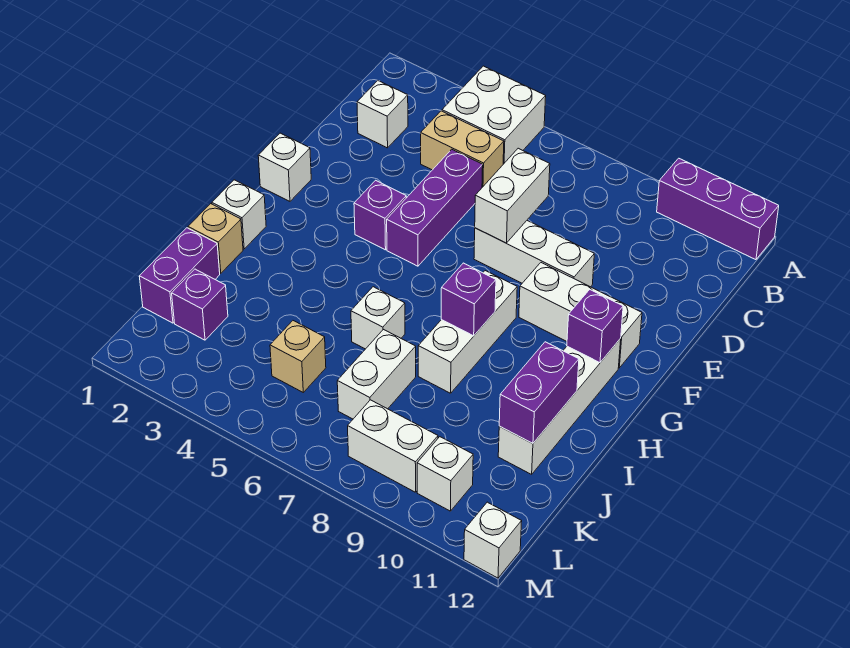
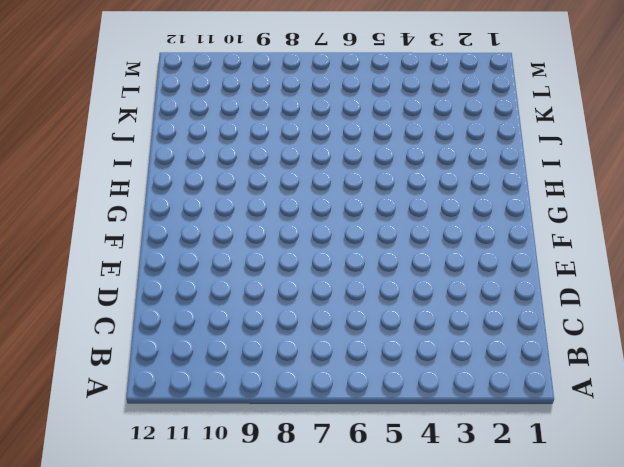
none -> white brick A4:B5 level 1
none -> purple brick A10:A12 level 1
none -> white brick C2 level 1

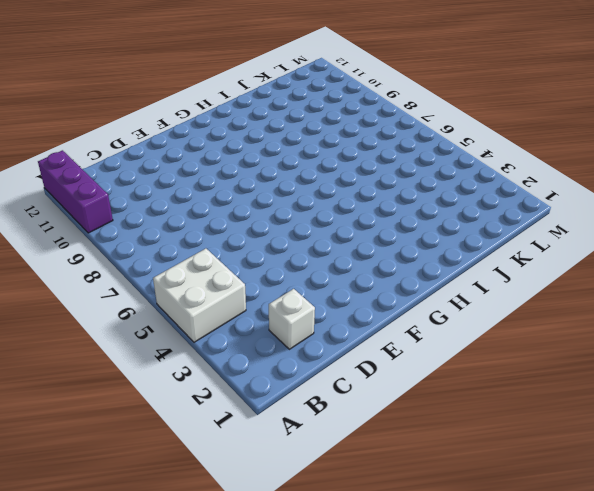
none -> tan brick C4:C5 level 1
none -> purple brick D5:F5 level 1
none -> white brick E7:E9 level 1

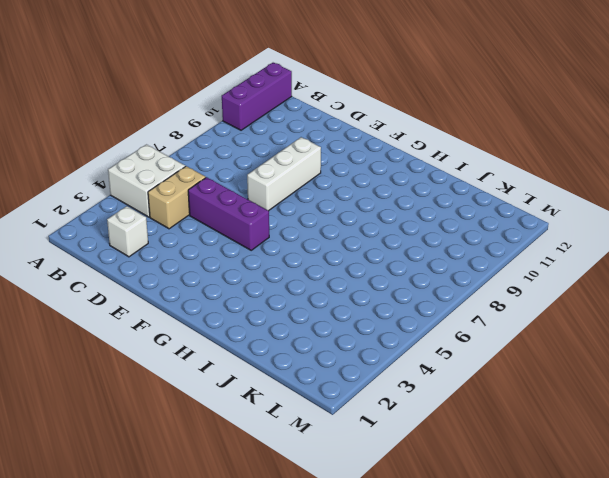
none -> white brick F1 level 1
none -> purple brick F4 level 1
none -> white brick F9:F11 level 1

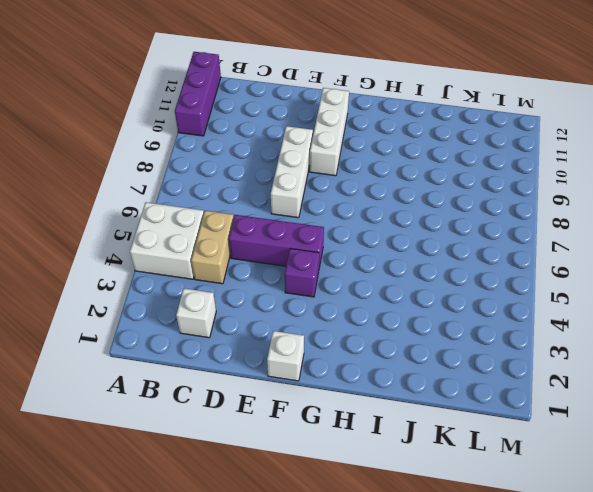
none -> white brick G8:I8 level 1
none -> white brick G11:J11 level 1
none -> white brick H1 level 1

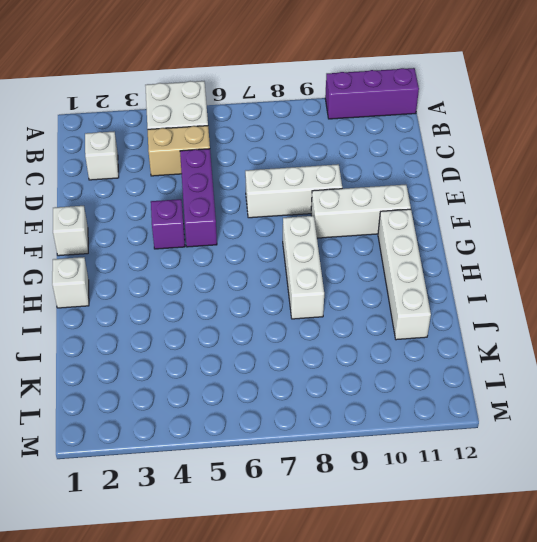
none -> tan brick I1 level 1
none -> white brick I6 level 1
none -> purple brick J1:K1 level 1

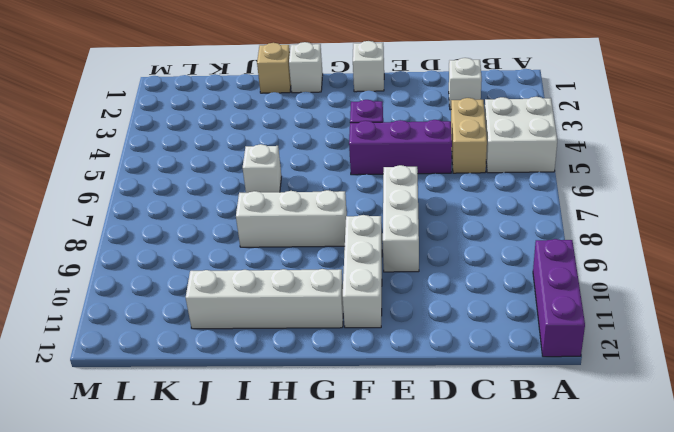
none -> purple brick J1:K1 level 1
none -> white brick J7:K7 level 1
none -> purple brick K2 level 1

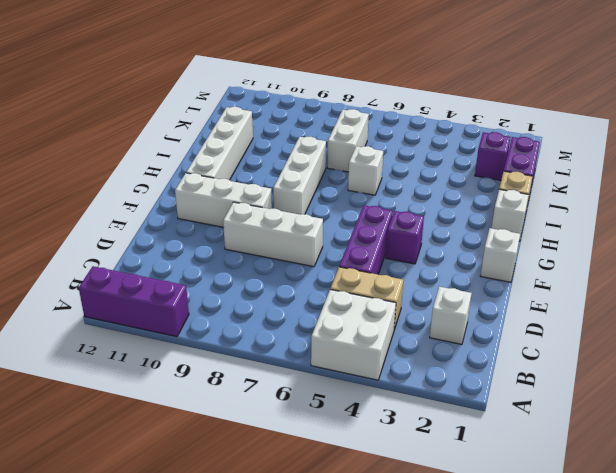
none -> tan brick K5 level 1
none -> white brick L8:L9 level 1
none -> white brick L10 level 1

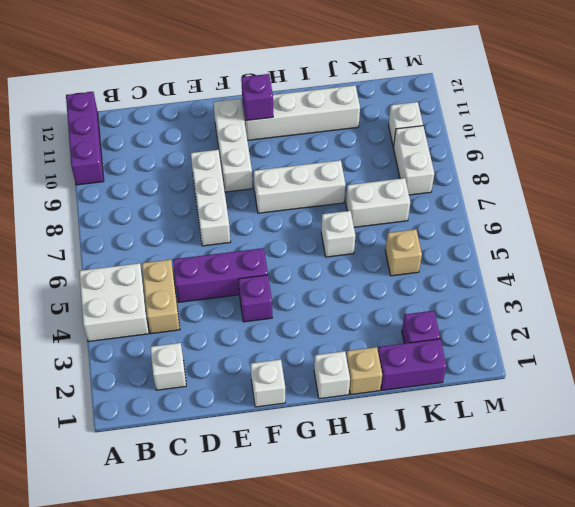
none -> white brick M12 level 1
none -> white brick D7:E7 level 2
none -> purple brick H8 level 2

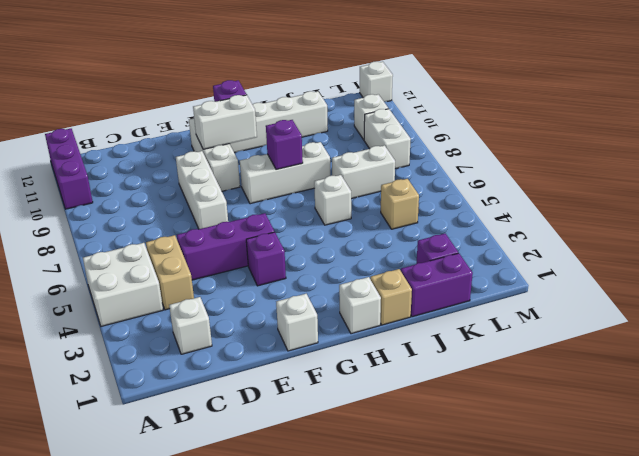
white brick F10:G10 level 2 -> white brick D7:E7 level 2
none -> purple brick I11:J11 level 2

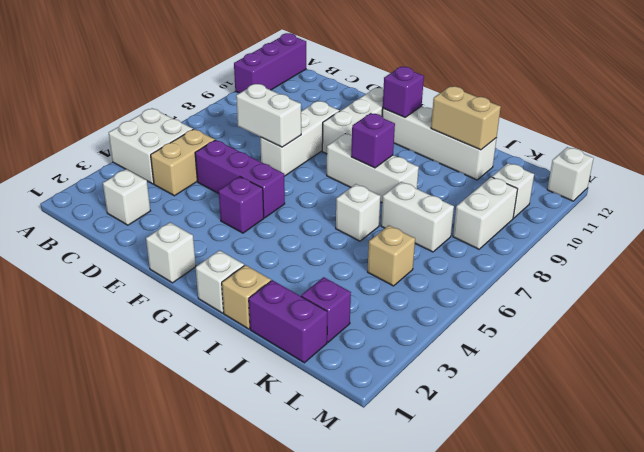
tan brick I11:J11 level 2 -> purple brick I11:J11 level 2

